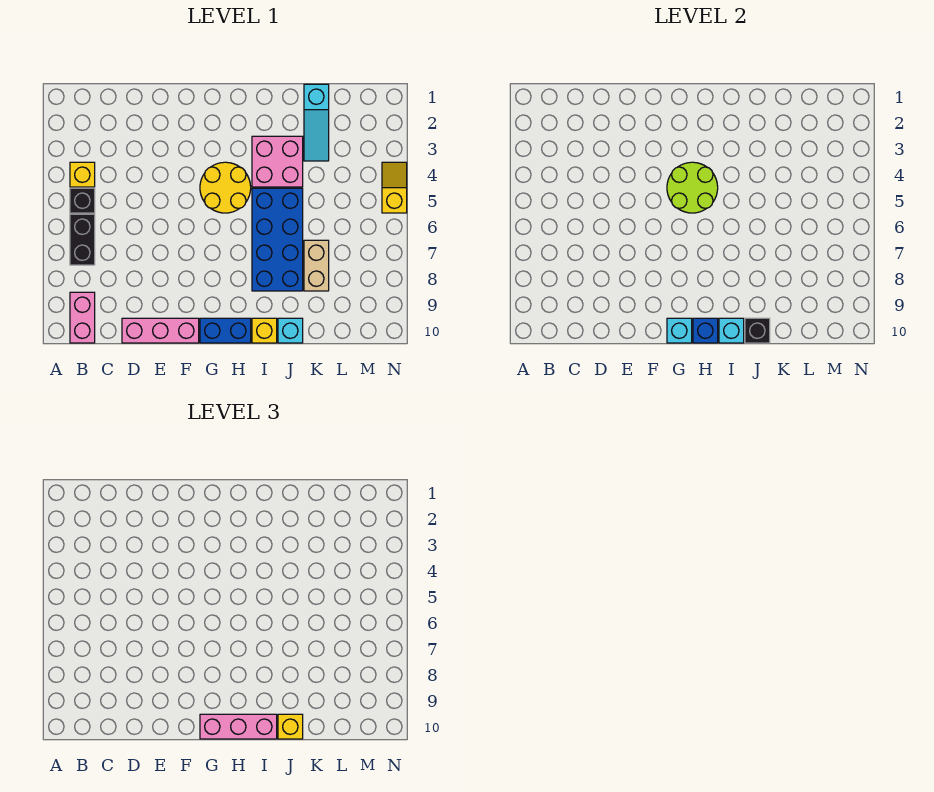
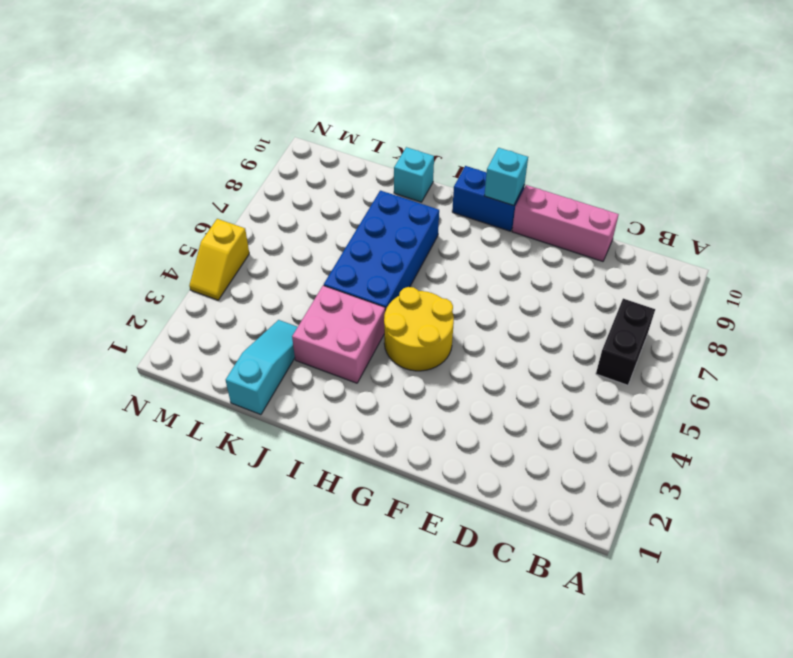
none -> yellow brick B4 level 1
none -> black brick B5 level 1
none -> pink brick B9:B10 level 1

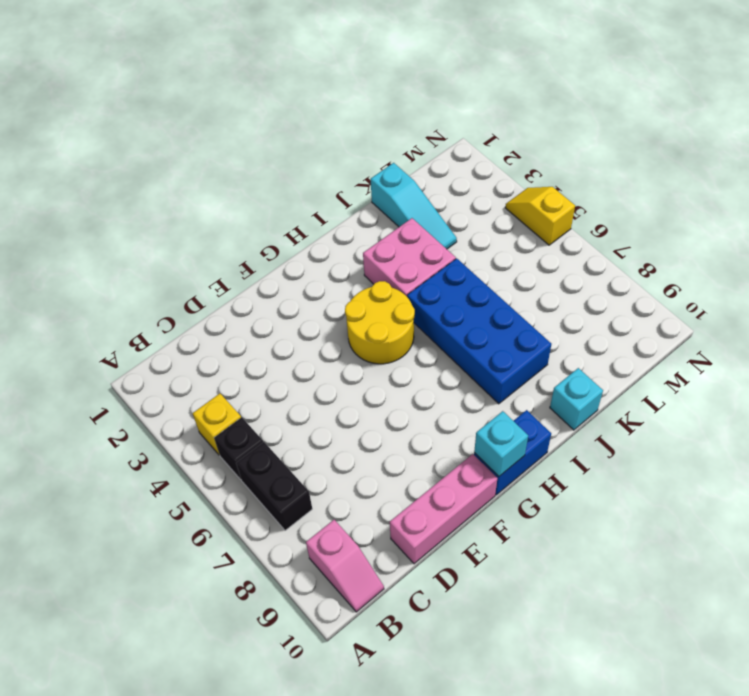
pink slope B9:B10 level 1 top 9 -> pink brick B9:B10 level 1
none -> yellow brick I10 level 1
none -> tan brick K7:K8 level 1
none -> lime round brick G4:H5 level 2

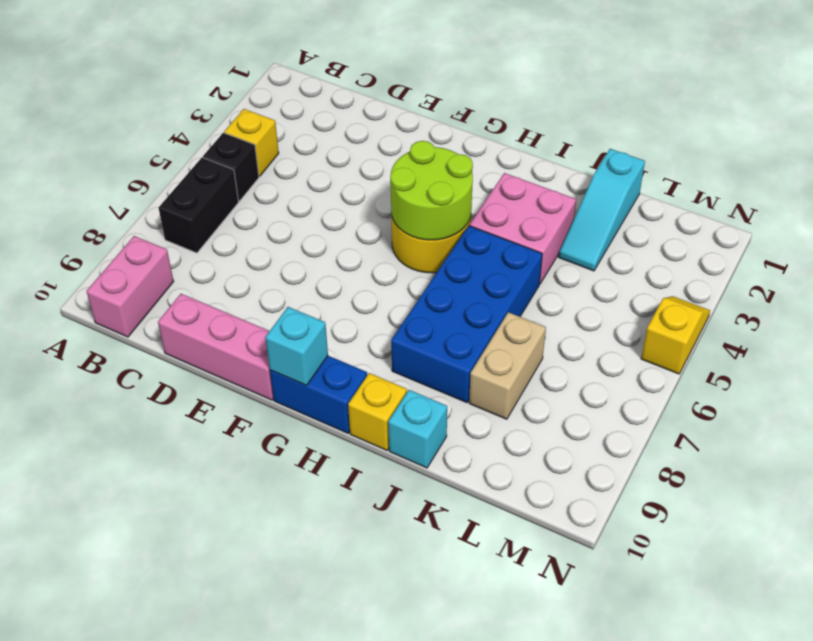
none -> blue brick H10 level 2
none -> cyan brick I10 level 2
none -> black brick J10 level 2

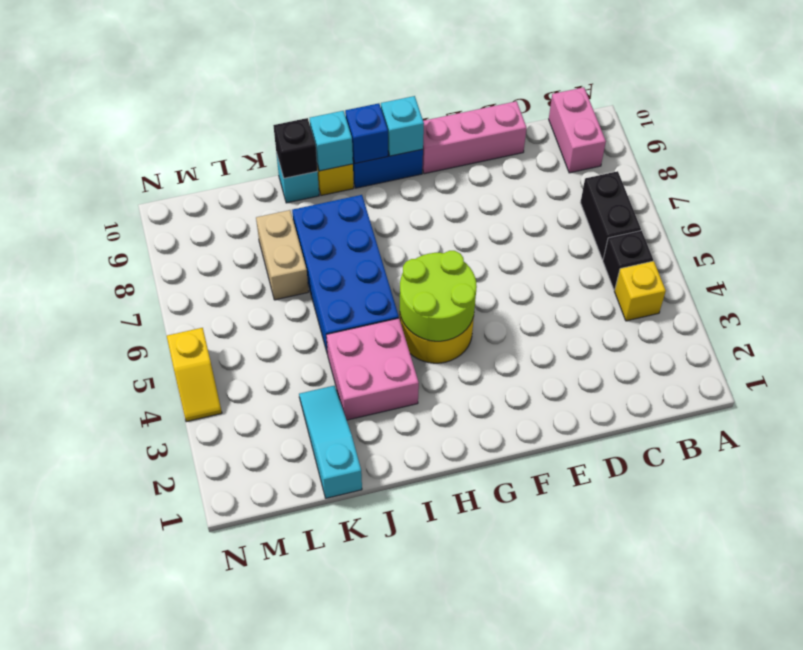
none -> pink brick G10:I10 level 3
none -> yellow brick J10 level 3

